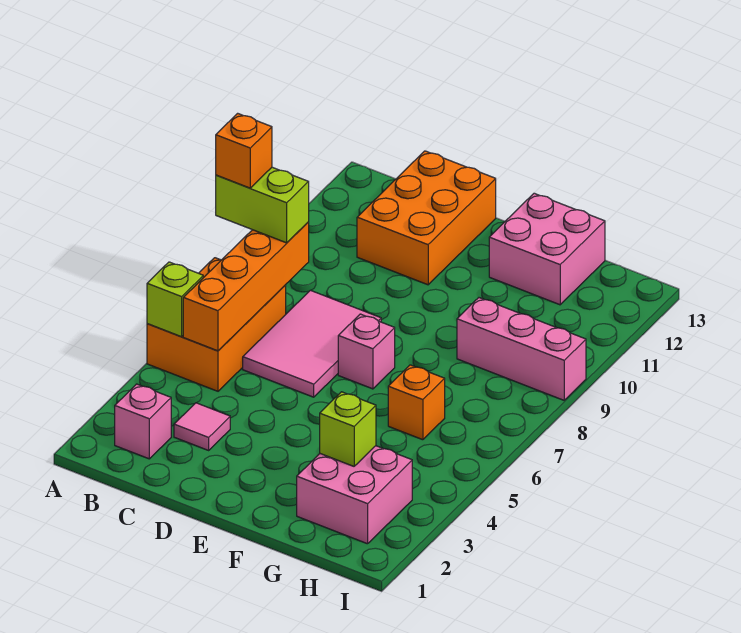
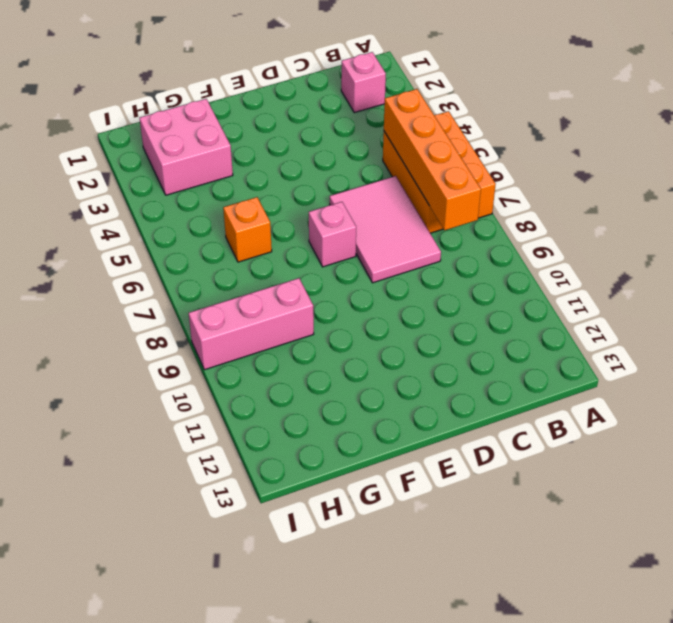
none -> pink tile C3 level 1
none -> orange brick C11:D13 level 1
none -> pink brick F12:G13 level 1

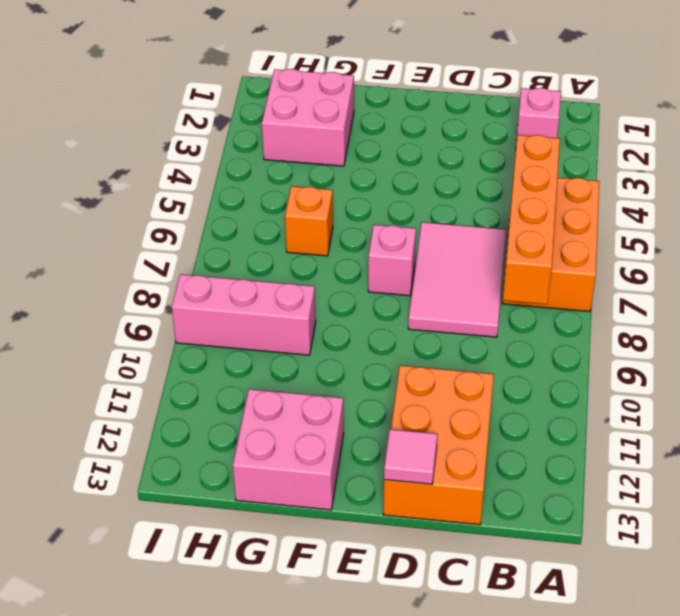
pink tile D13 level 2 -> pink tile C3 level 1
none -> lime brick A5 level 2
none -> lime brick G3 level 2
none -> lime brick A8:B8 level 3

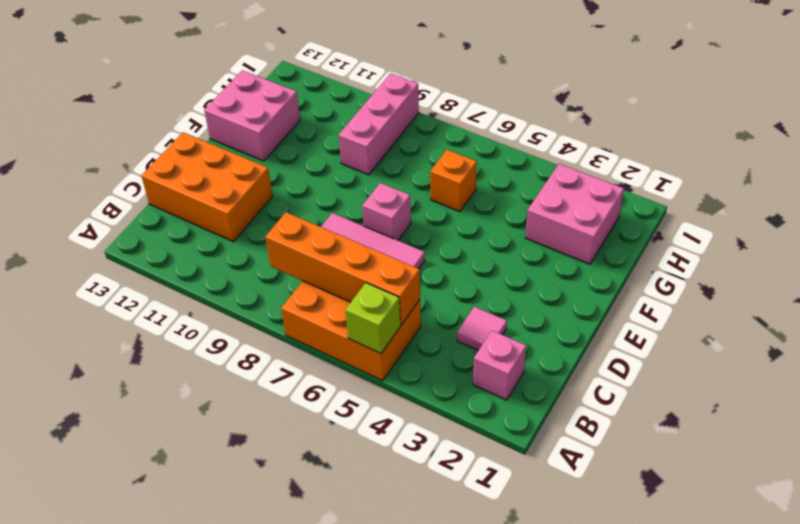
none -> lime brick G3 level 2
none -> lime brick A8:B8 level 3
none -> orange brick A8 level 4

